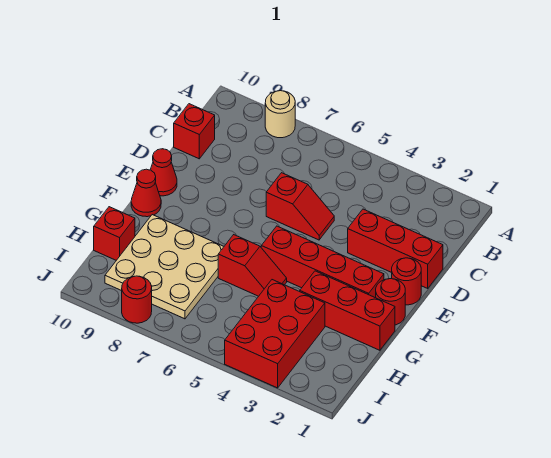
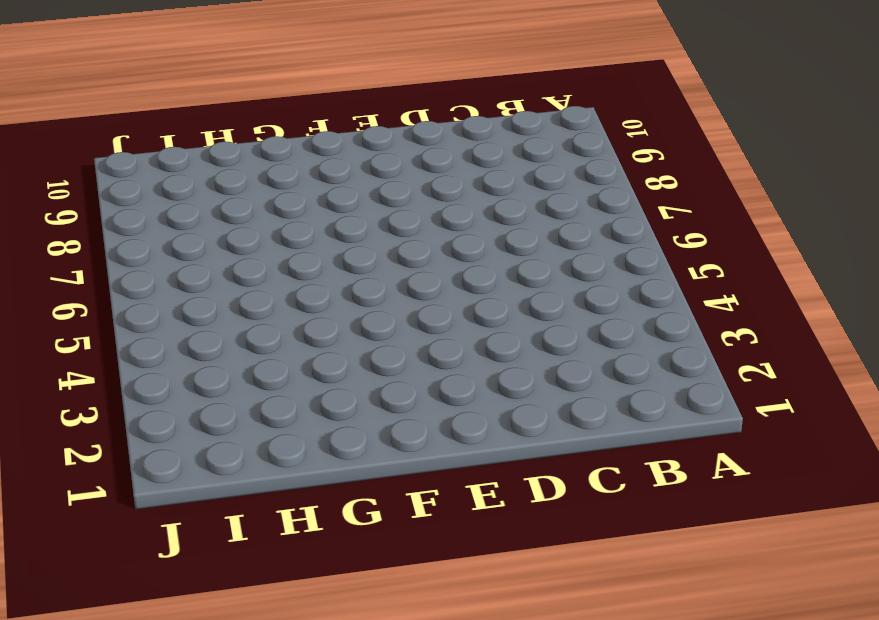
none -> tan round brick A8 level 1
none -> red brick C10 level 1
none -> red brick D1:D3 level 1

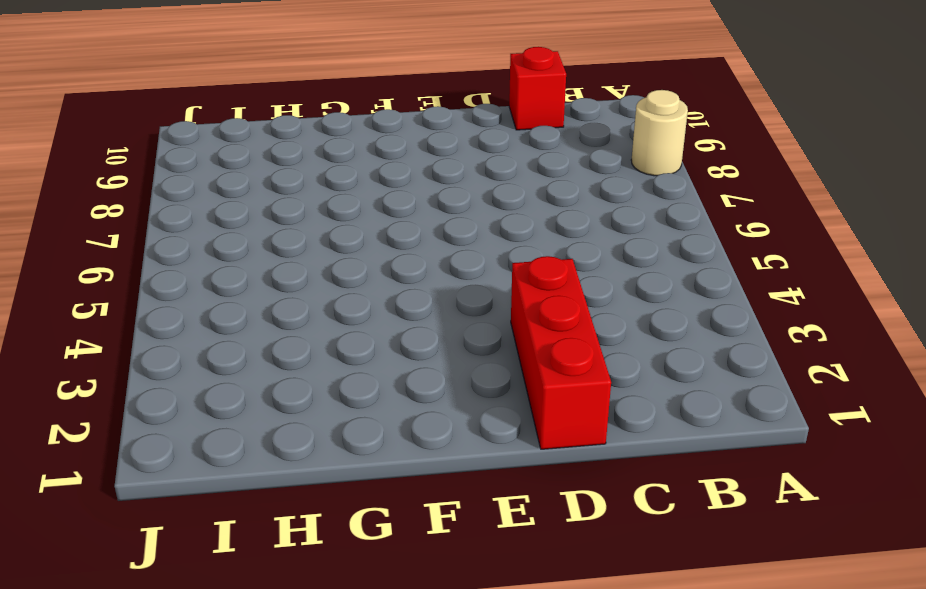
none -> red slope D5:D6 level 1 top 6
none -> red round brick E1 level 1
none -> red cone E10 level 1

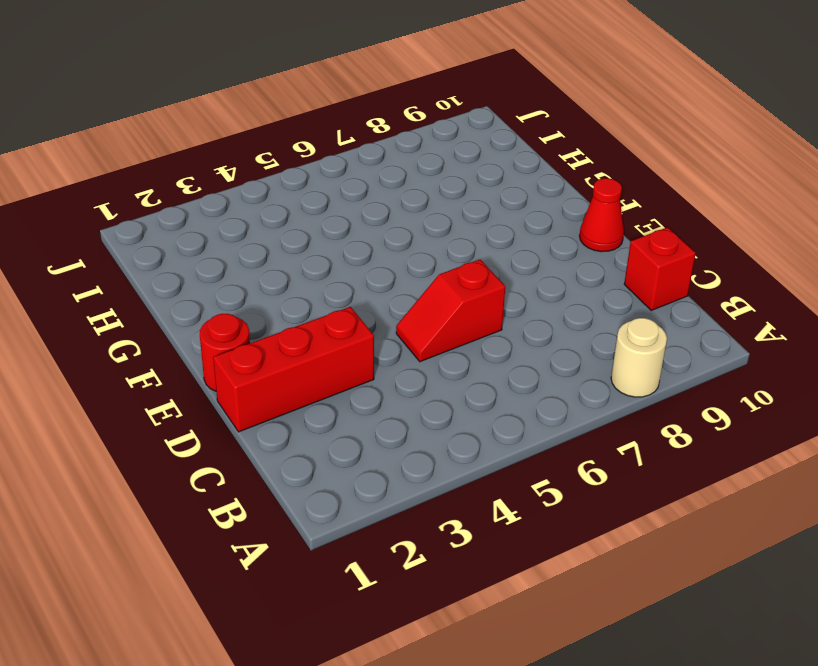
none -> red round brick F1 level 1
none -> red brick F2:F5 level 1
none -> red cone F10 level 1

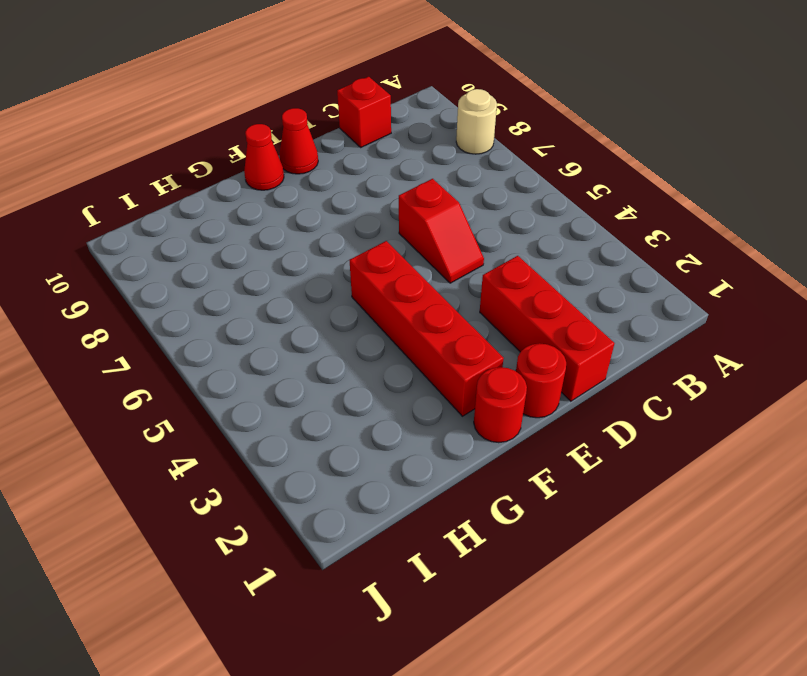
none -> red brick G1:G3 level 1
none -> red slope G5:G6 level 1 top 6
none -> tan plate G7:I9 level 1

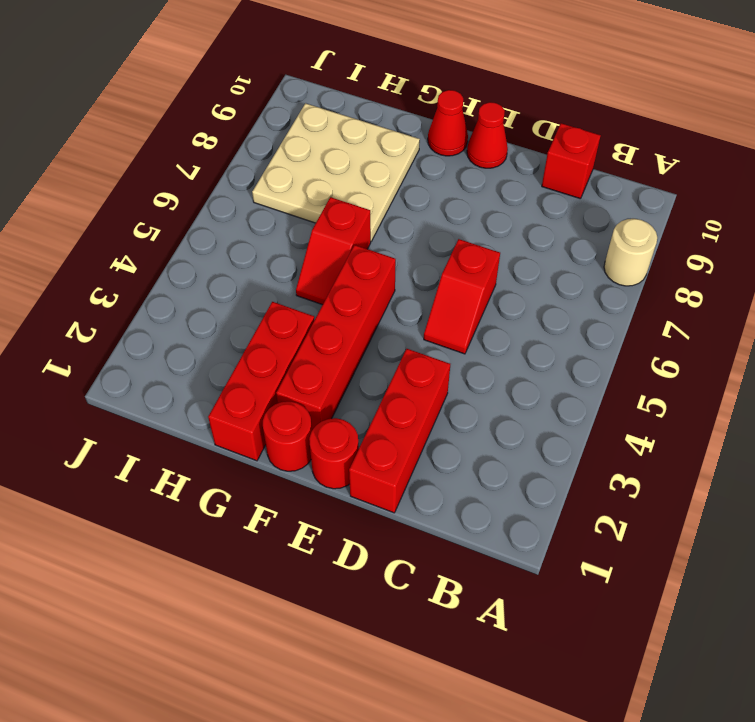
none -> red brick H3:J4 level 1
none -> red brick H10 level 1
none -> red round brick J8 level 1

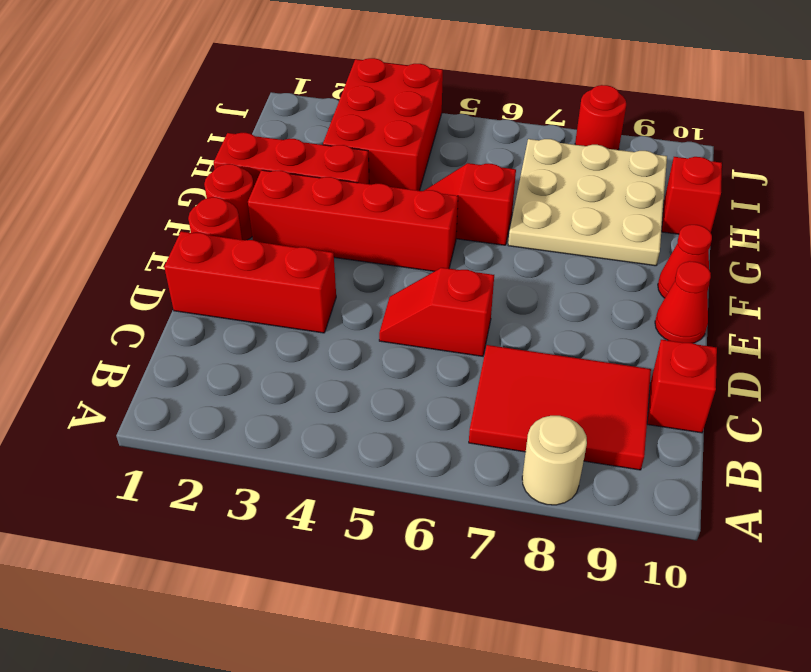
red tile B7:C9 level 1 -> none

